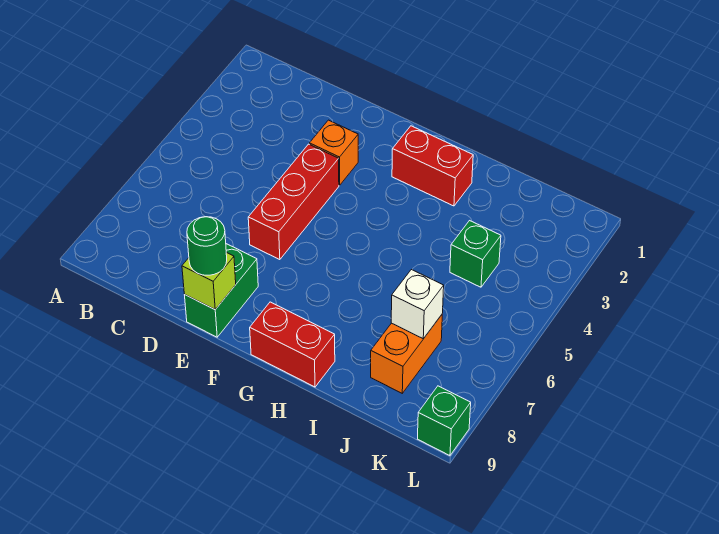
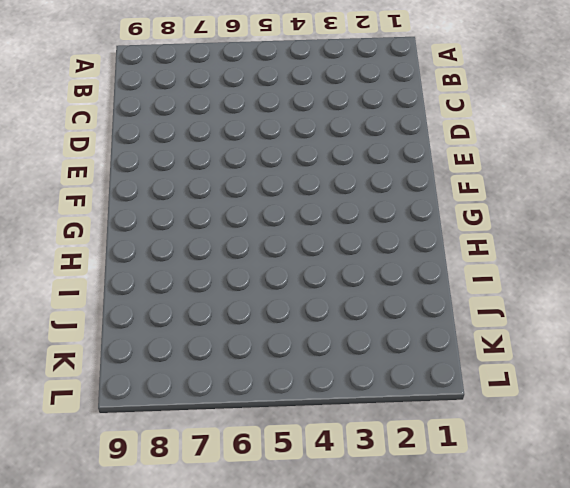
none -> orange brick E3 level 1
none -> red brick E4:E6 level 1

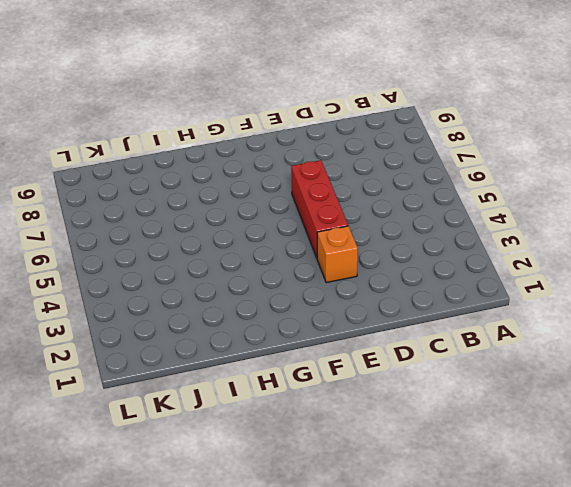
none -> green brick E8:E9 level 1
none -> red brick G2:H2 level 1

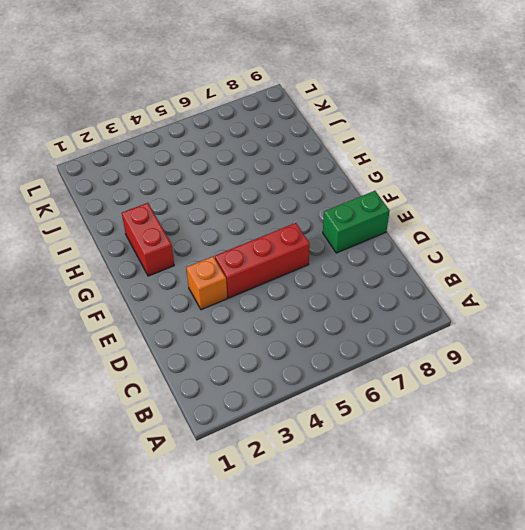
none -> red brick G9:H9 level 1
none -> green brick J4 level 1

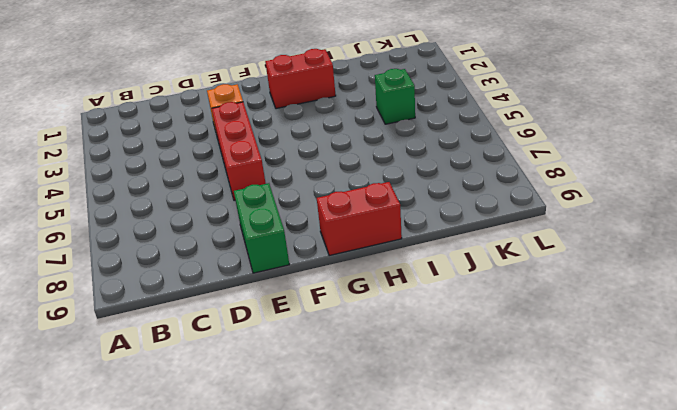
none -> orange brick J7:J8 level 1
none -> green brick L9 level 1

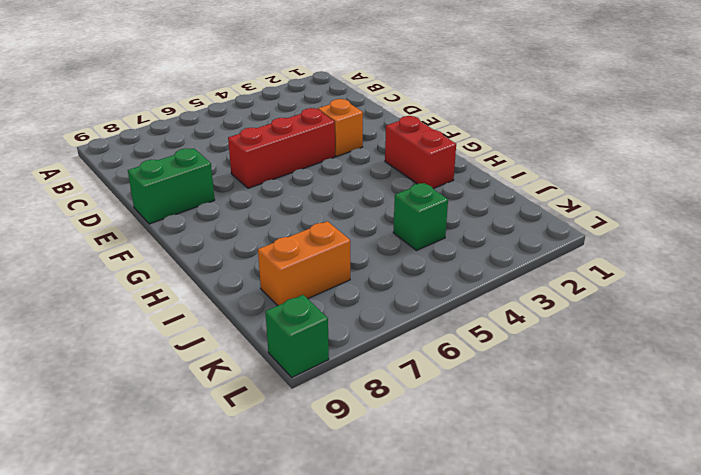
none -> red brick G9:H9 level 1
none -> lime brick E9 level 2

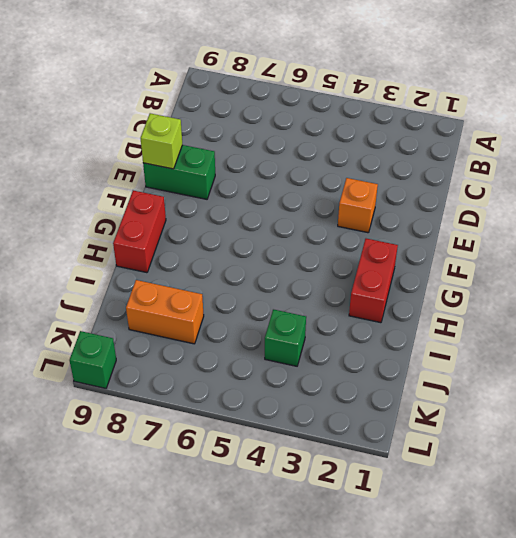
none -> red brick E4:E6 level 1
none -> white brick J7 level 2

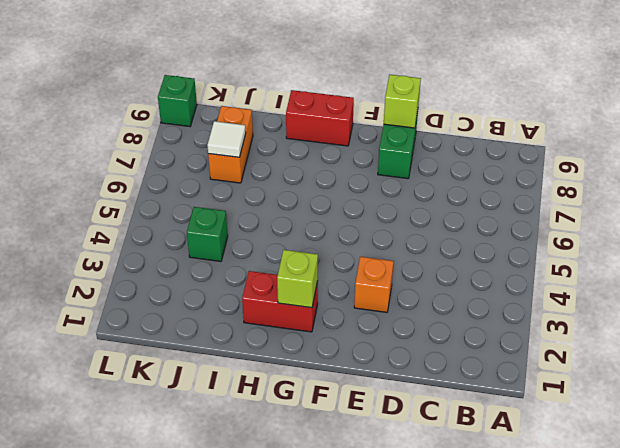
lime brick G2 level 2 -> none
white tile J7 level 2 -> white brick J7 level 2
none -> red brick E4:E6 level 1
none -> green round brick E9 level 3

